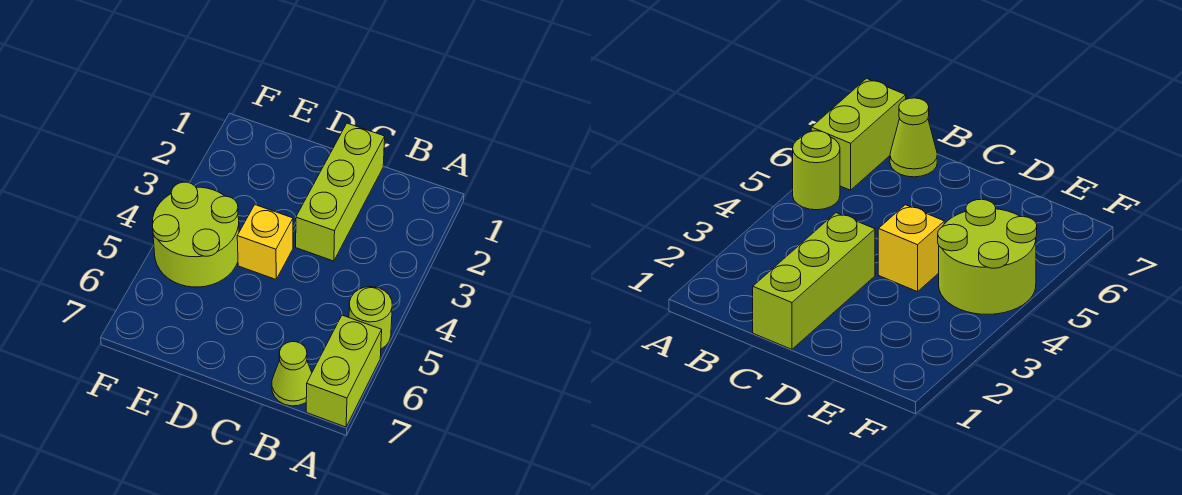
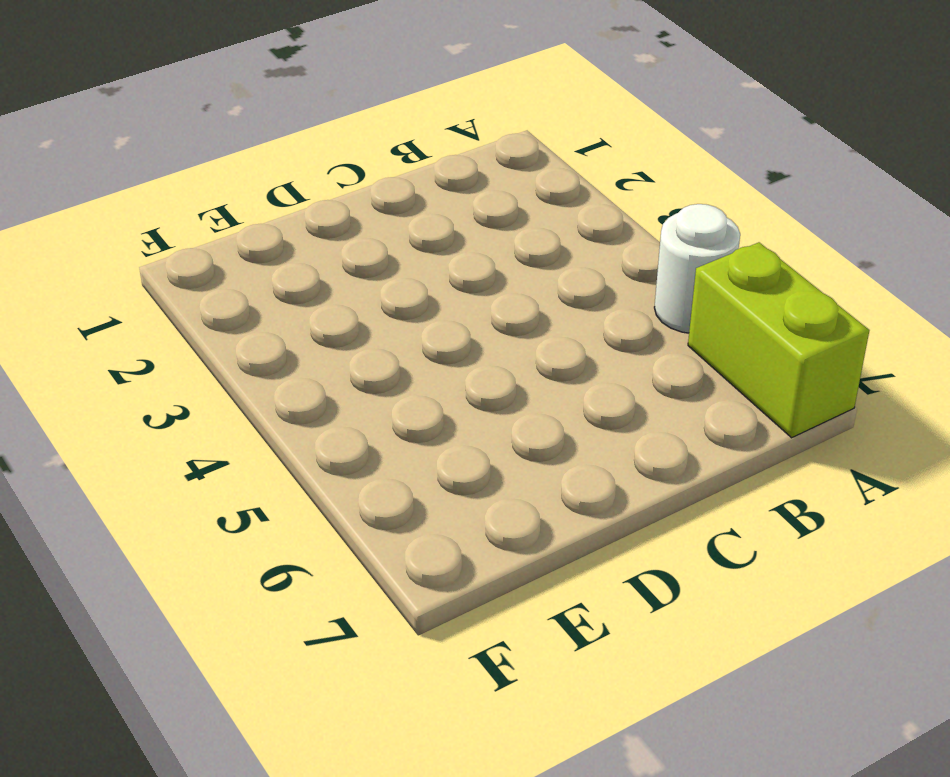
white round brick A5 level 1 -> lime round brick A5 level 1
none -> lime cone B7 level 1
none -> lime brick C1:C3 level 1

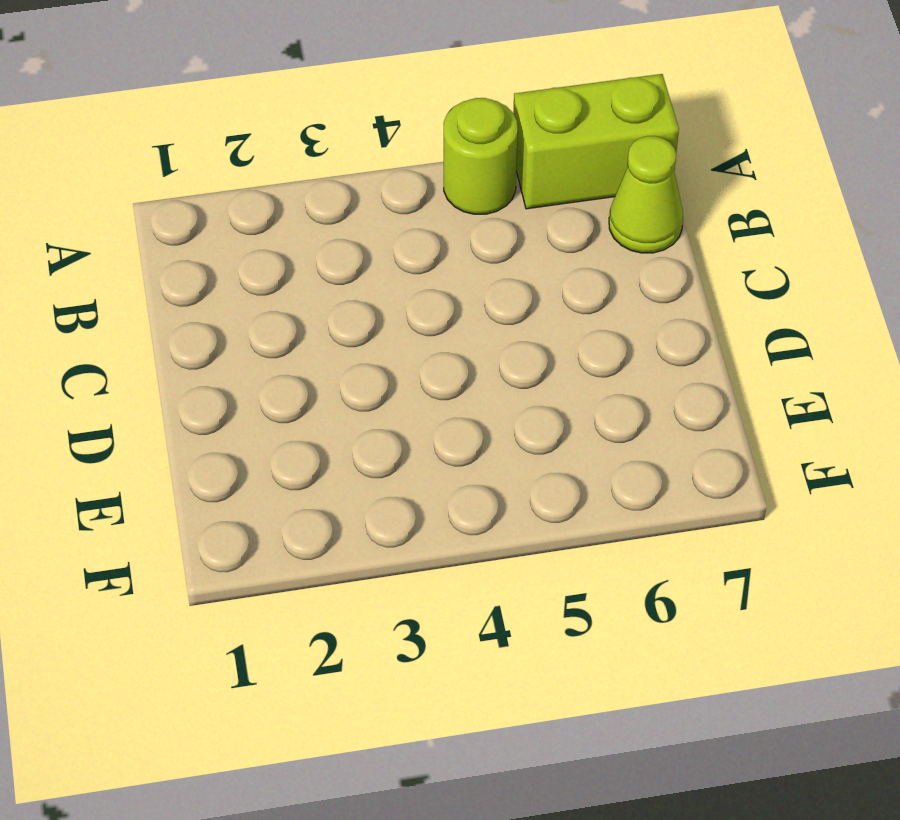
none -> lime brick C1:C3 level 1
none -> yellow brick D4 level 1

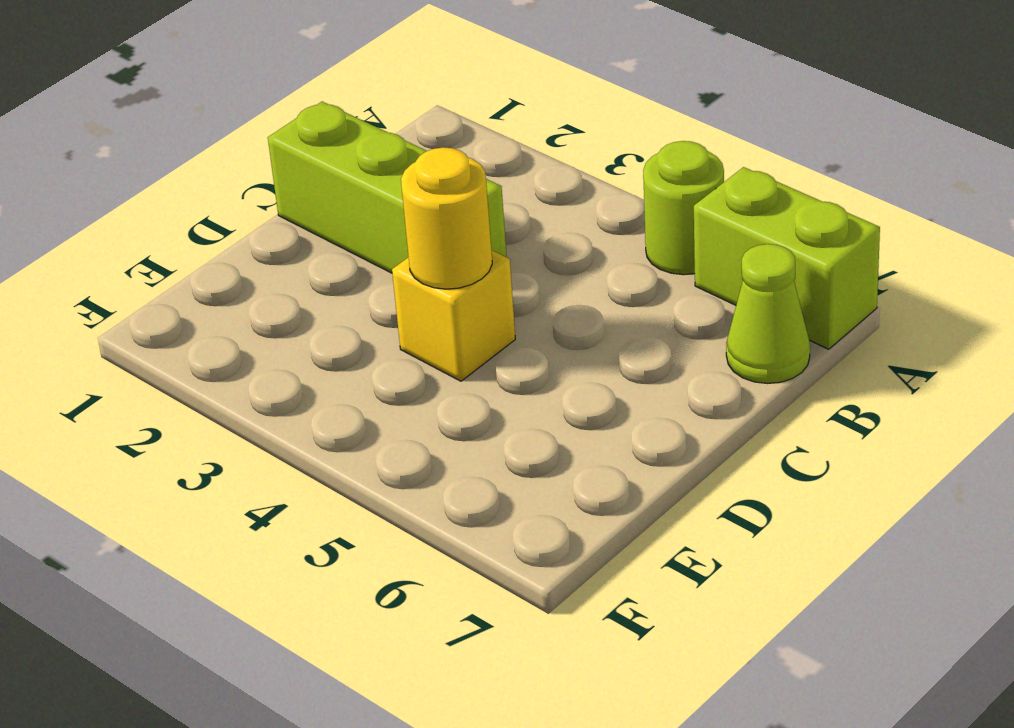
yellow round brick D4 level 2 -> none
none -> lime round brick E4:F5 level 1

